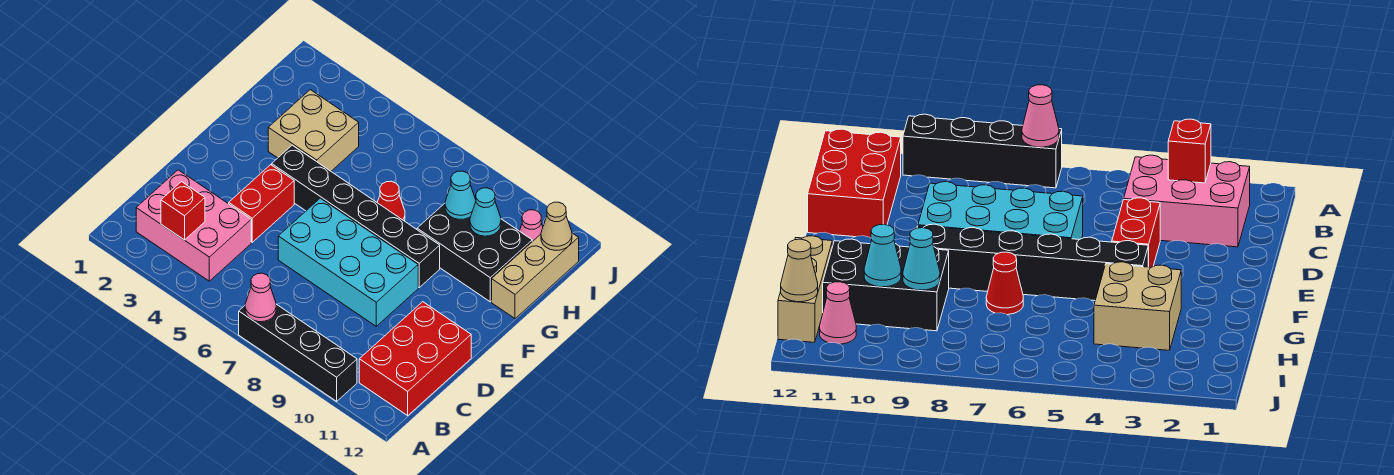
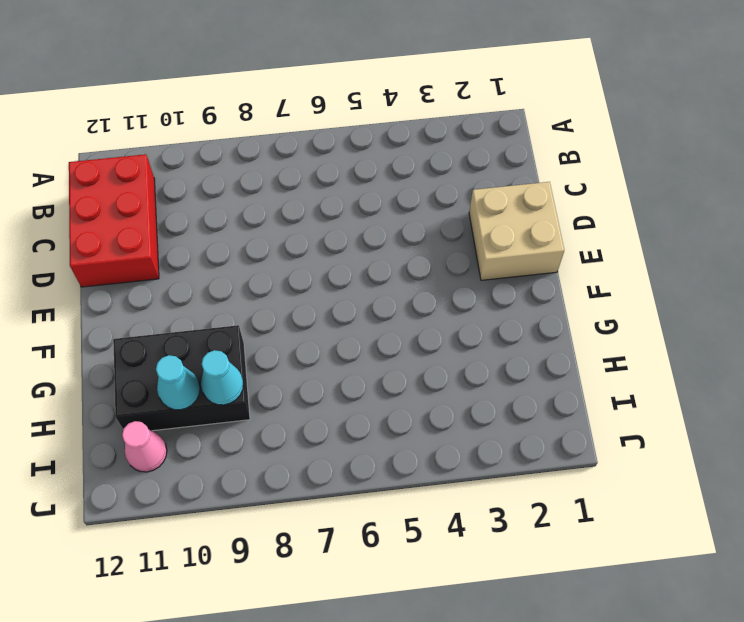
tan brick D1:E2 level 1 -> tan brick G3:H4 level 1
none -> black brick A7:A10 level 1
none -> pink brick B2:C4 level 1
none -> red brick D4:E4 level 1

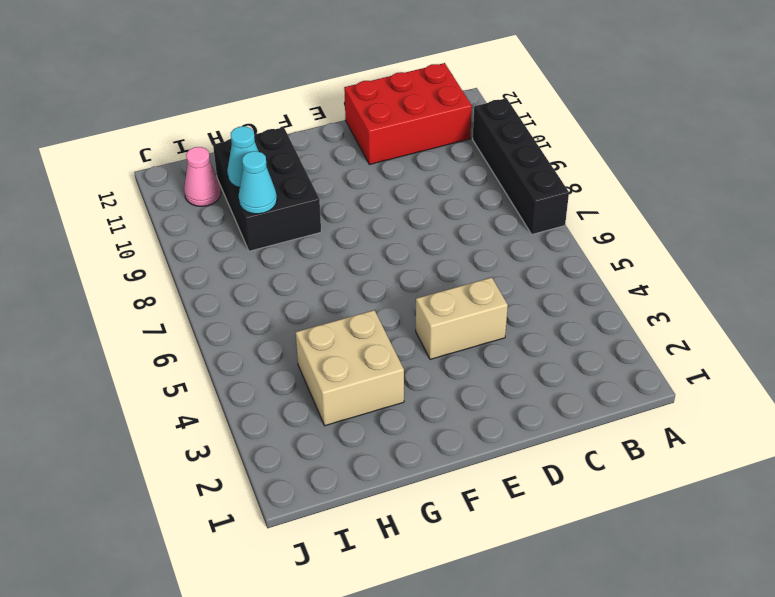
tan brick D4:E4 level 1 -> red brick D4:E4 level 1
none -> pink brick B2:C4 level 1
none -> cyan brick D6:E9 level 1
none -> black brick F4:F9 level 1

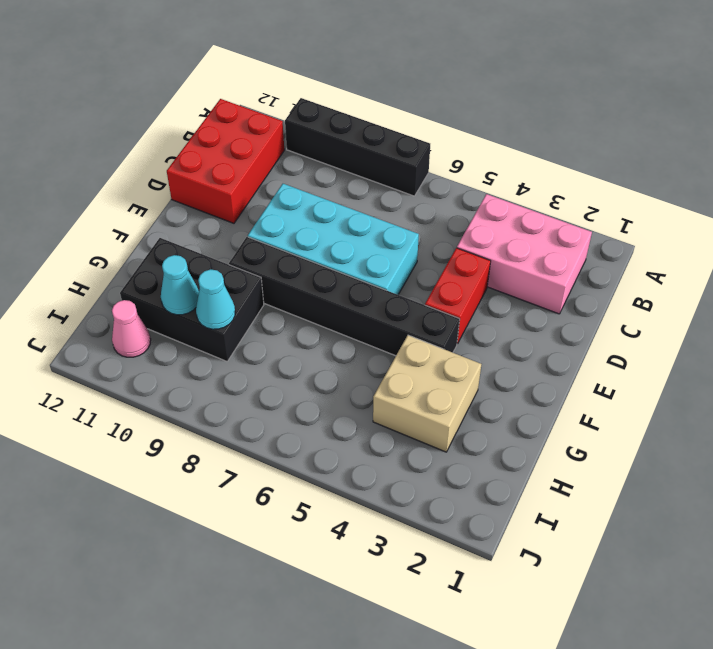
none -> red cone G7 level 1
none -> tan brick G12:I12 level 1
none -> pink cone A7 level 2

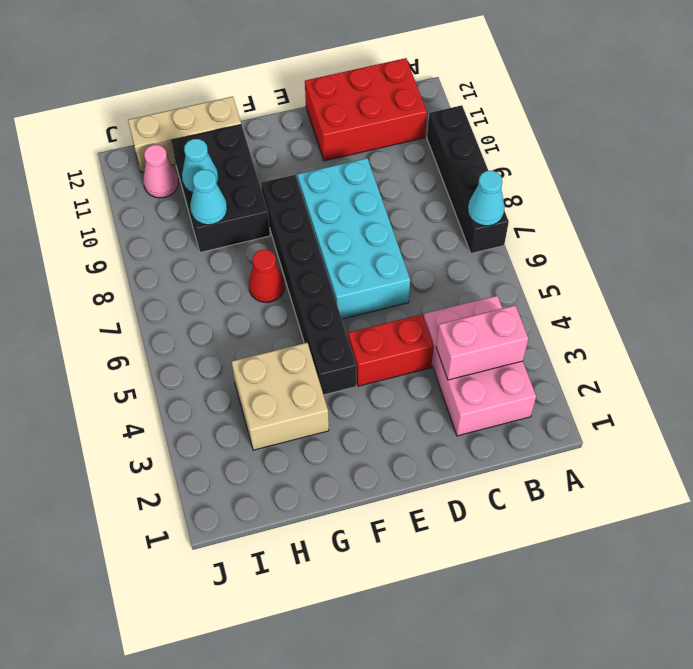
cyan cone A7 level 2 -> pink cone A7 level 2
pink brick B3:C3 level 2 -> red brick B3 level 2
none -> tan cone I12 level 2

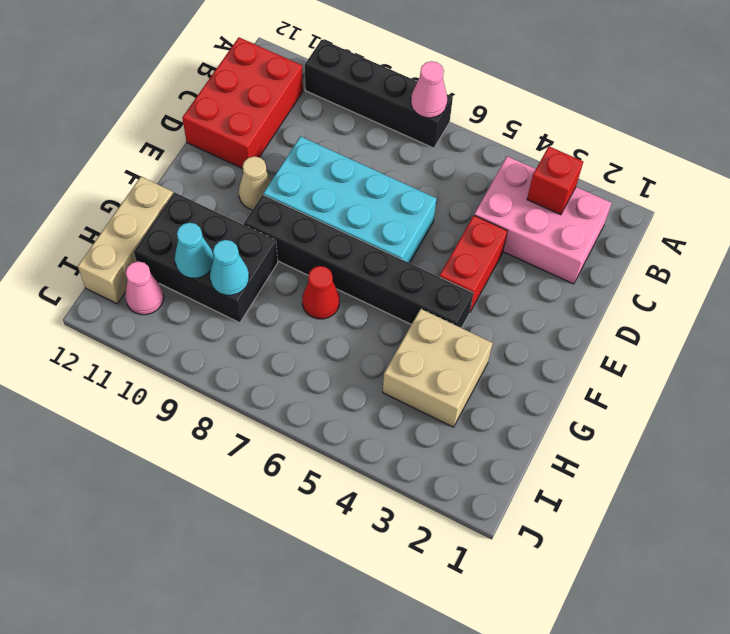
tan cone E10 level 1 -> tan cone I12 level 2

